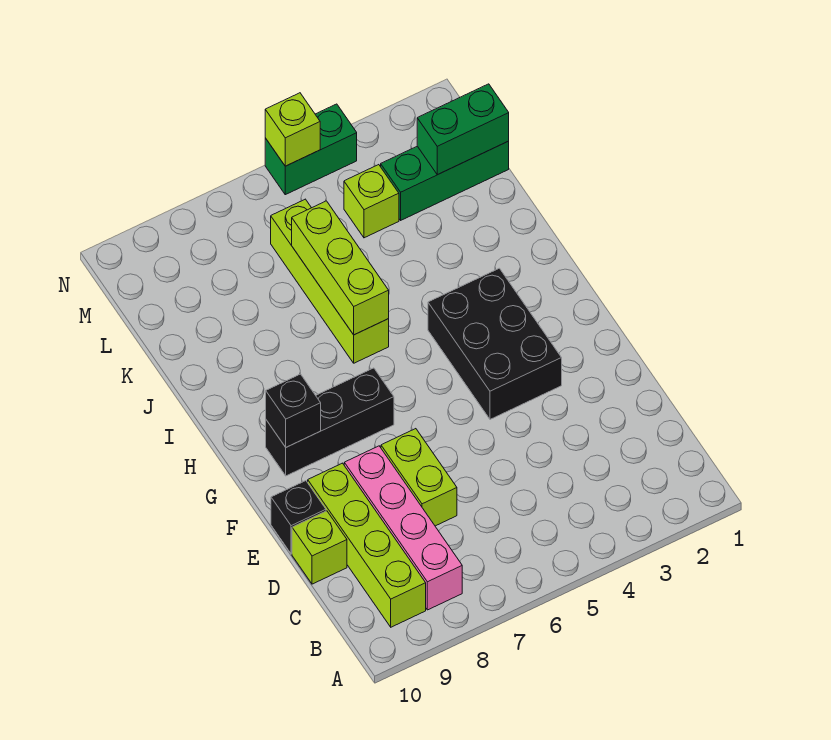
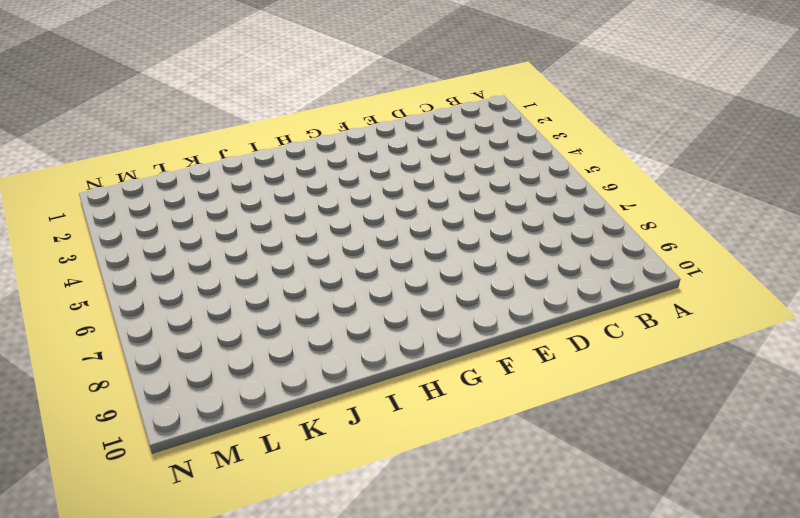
none -> pink brick B8:E8 level 1
none -> lime brick B9:E9 level 1
none -> lime brick D7:E7 level 1

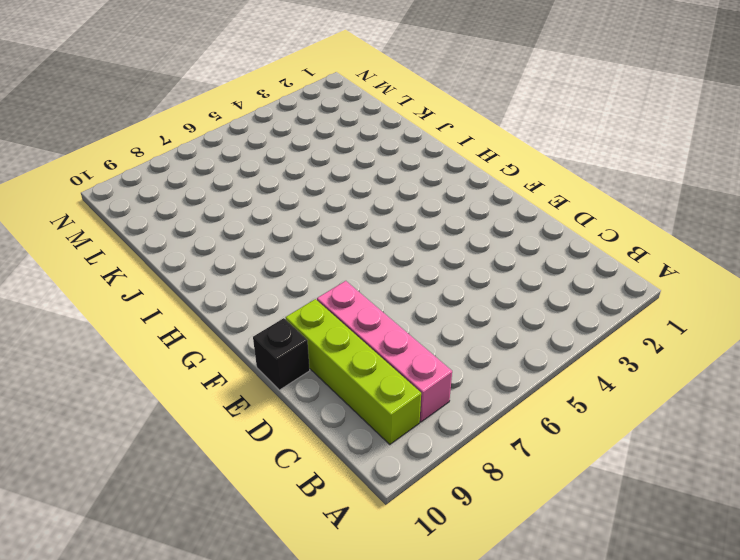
none -> lime brick D7:E7 level 1
none -> lime brick D10 level 1
none -> black brick F3:H4 level 1

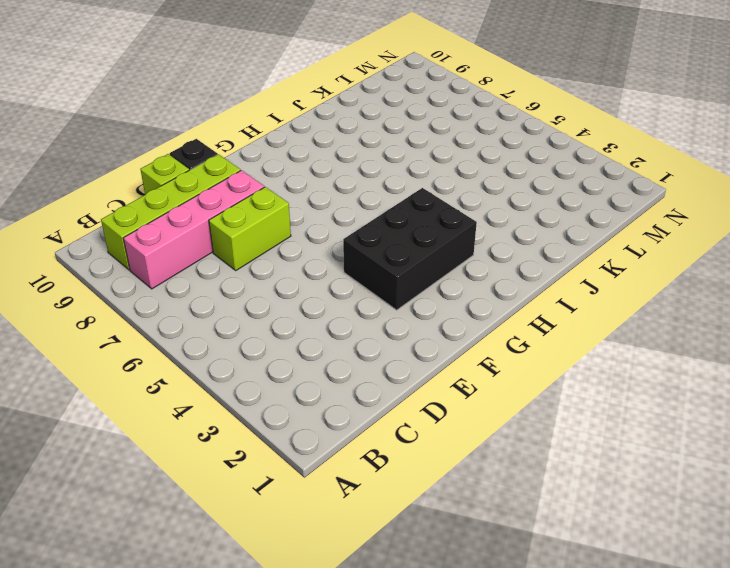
none -> black brick G7:G9 level 1
none -> lime brick I6:L6 level 1
none -> green brick L1:L3 level 1

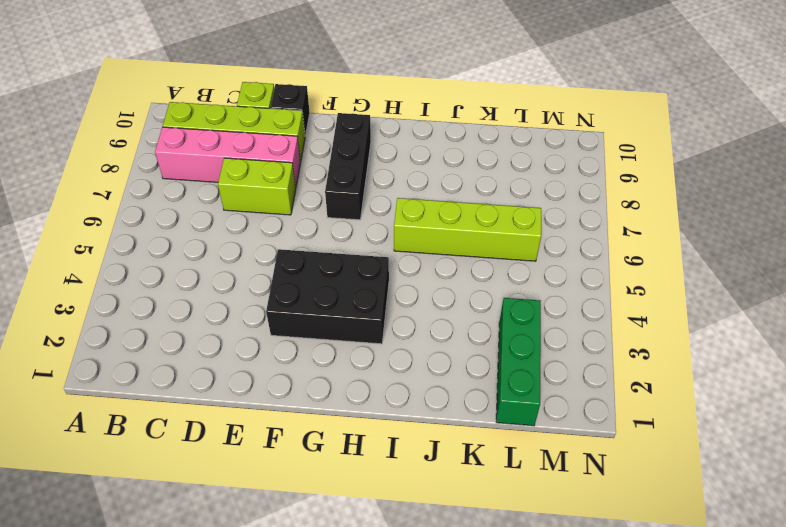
none -> lime brick L4 level 1
none -> green brick N4:N5 level 1
none -> black brick G9 level 2

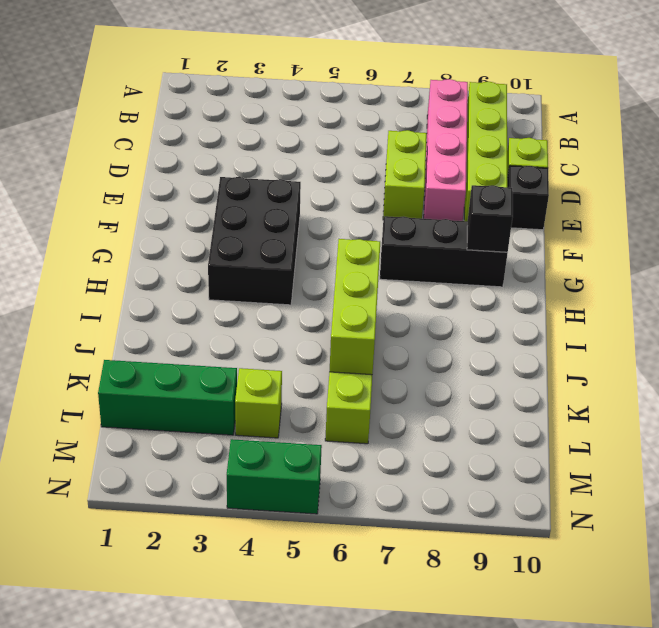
none -> green brick L1:L2 level 2
none -> lime brick N5 level 2

